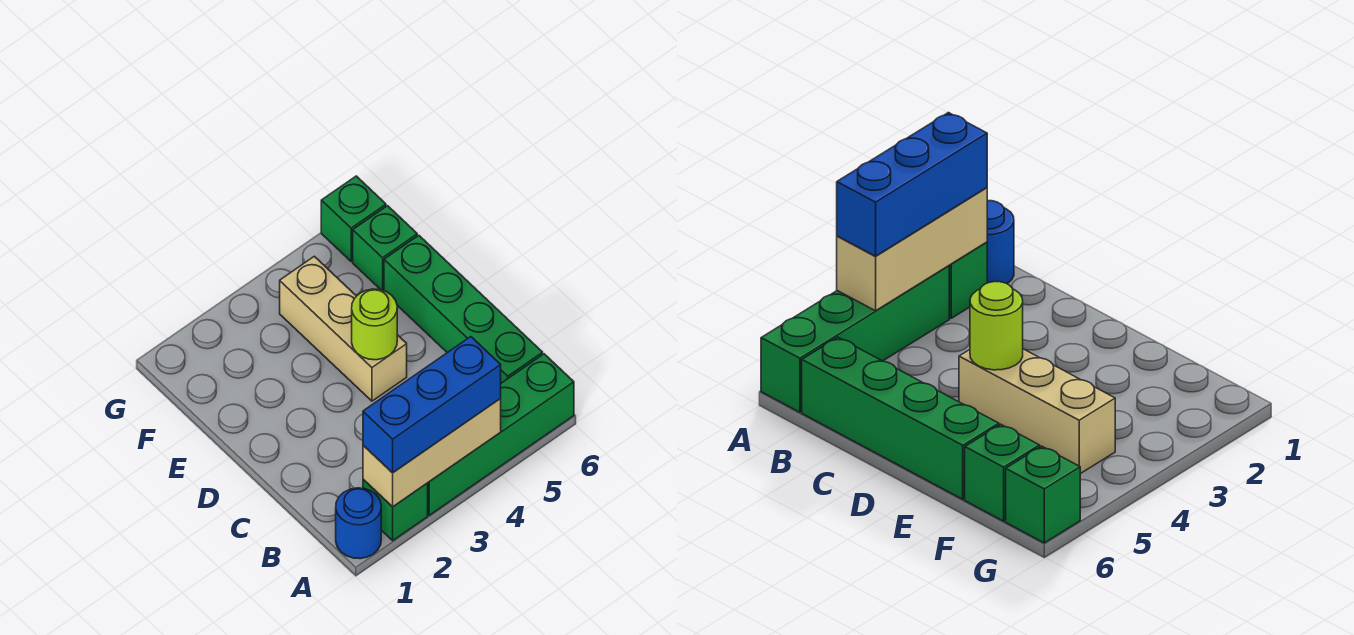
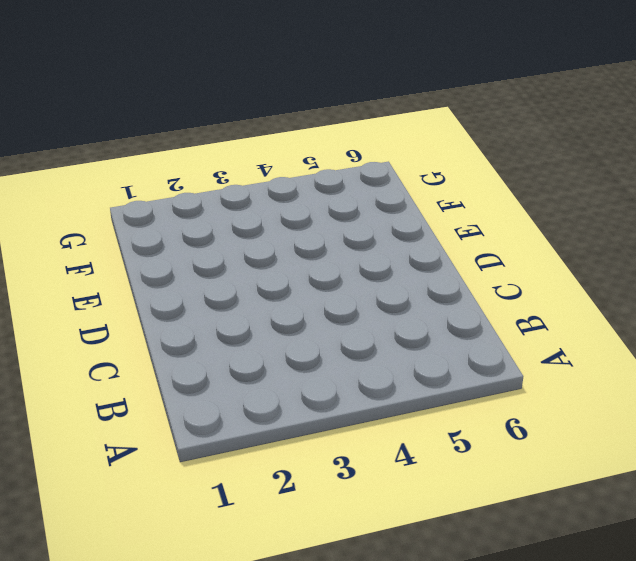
none -> blue round brick A1 level 1
none -> green brick A2 level 1

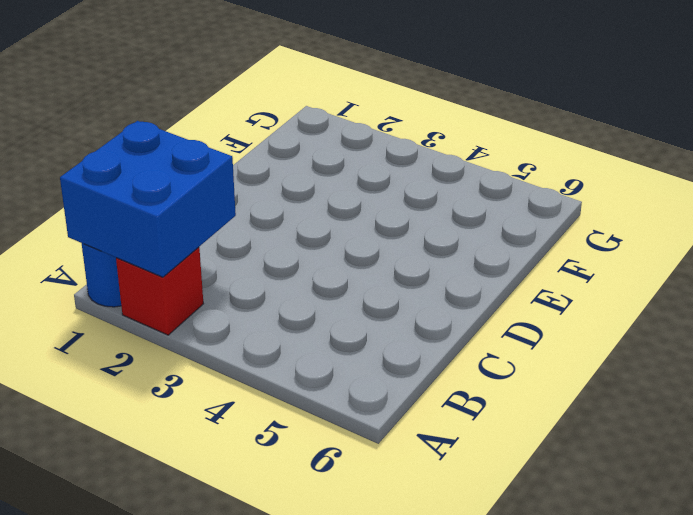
blue brick A1:B2 level 2 -> tan brick A2:A4 level 2
red brick A2 level 1 -> green brick A2 level 1
none -> green brick A3:A6 level 1
none -> green brick B6:E6 level 1

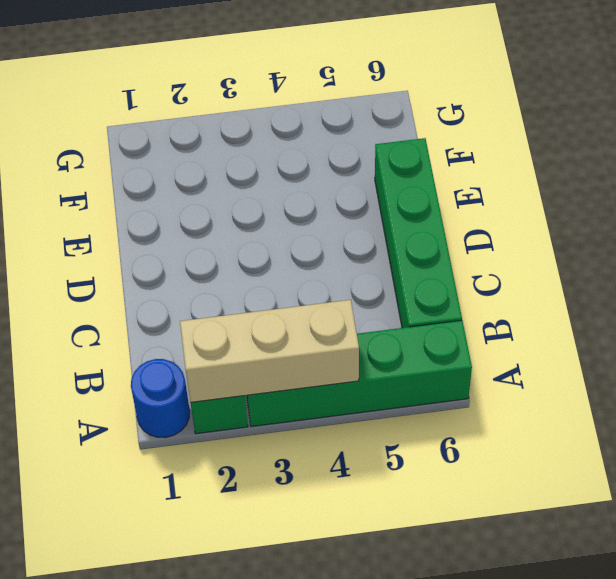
none -> tan brick D4:F4 level 1
none -> green brick F6 level 1

